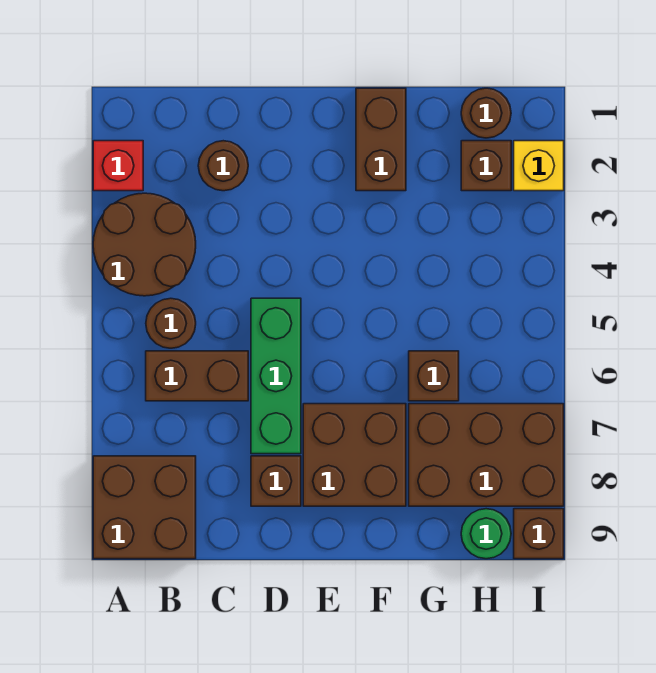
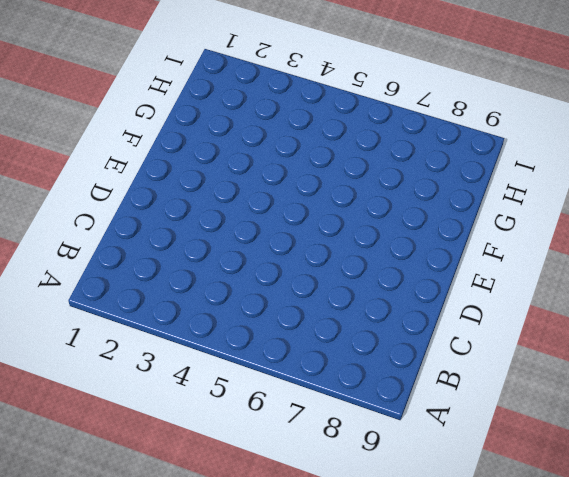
none -> red brick A2 level 1
none -> brown round brick A3:B4 level 1
none -> brown brick A8:B9 level 1

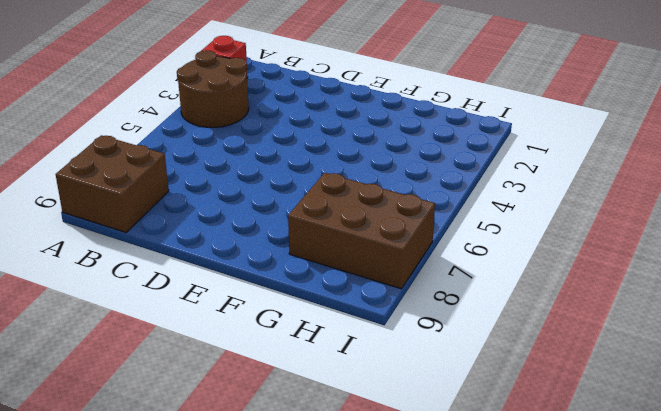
none -> brown round brick B5 level 1
none -> brown brick B6:C6 level 1
none -> brown round brick C2 level 1

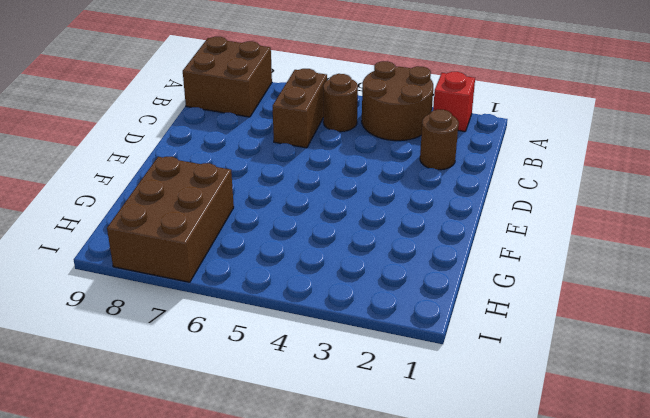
none -> green brick D5:D7 level 1
none -> brown brick D8 level 1
none -> brown brick E7:F8 level 1

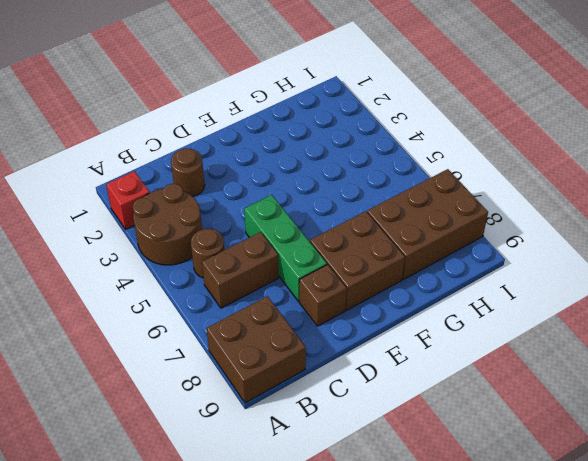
none -> brown brick F1:F2 level 1
none -> brown brick G6 level 1
none -> brown round brick H1 level 1

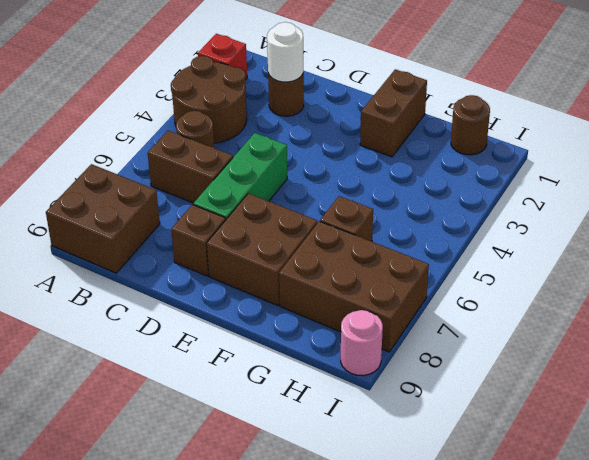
white round brick C2 level 2 -> none
pink round brick I9 level 1 -> brown brick I9 level 1
none -> brown brick H2 level 1
none -> green round brick H9 level 1
none -> yellow brick I2 level 1

